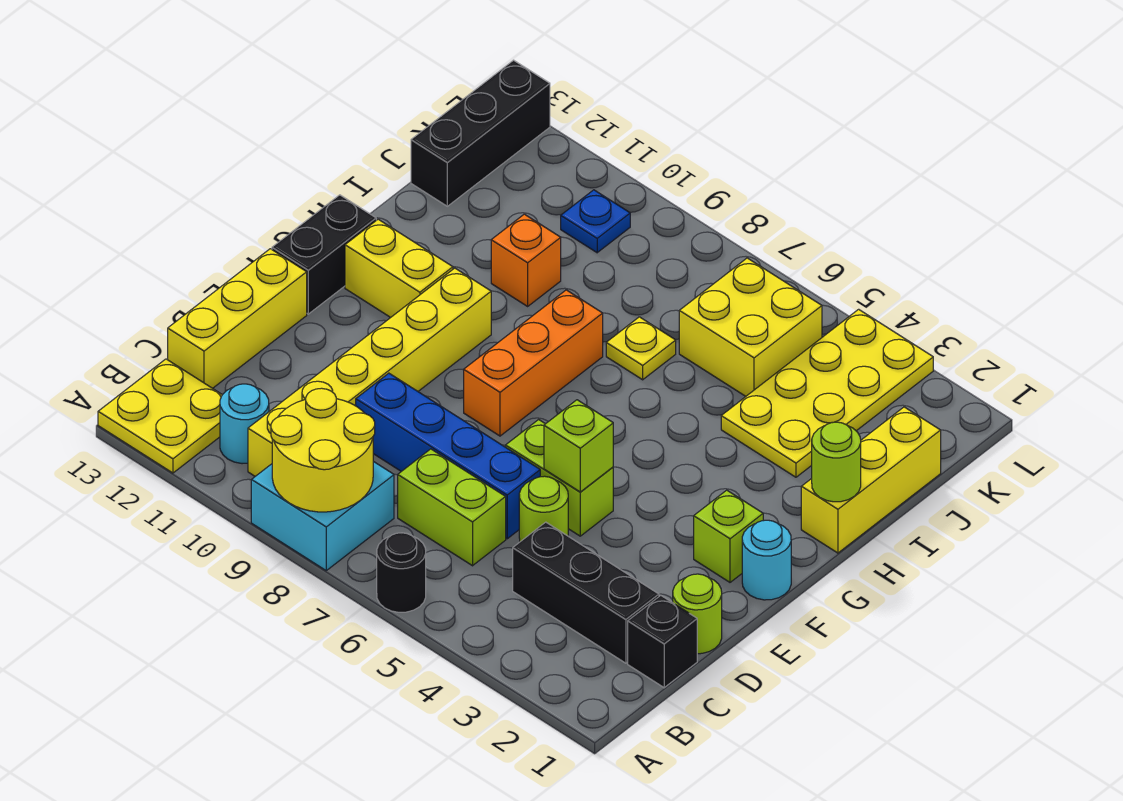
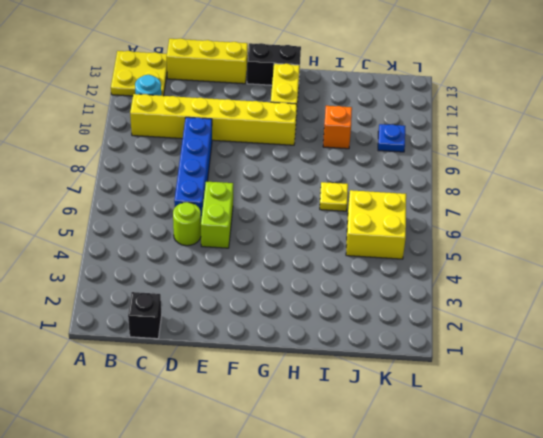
none -> black round brick A6 level 1
none -> cyan brick A8:B9 level 1
none -> black brick C2:C4 level 1

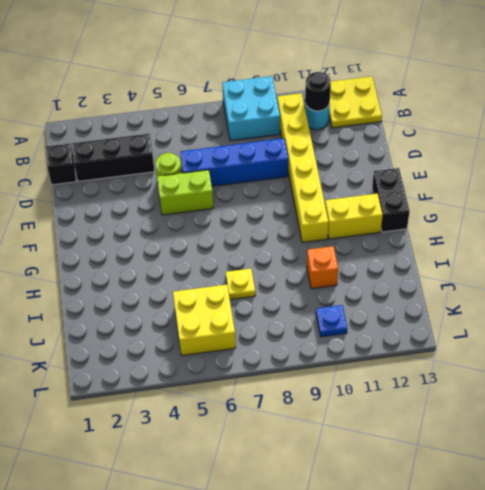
black round brick B11 level 2 -> black round brick A6 level 1
none -> lime brick C6:C7 level 1
none -> yellow brick C13:E13 level 1
none -> lime round brick D1 level 1

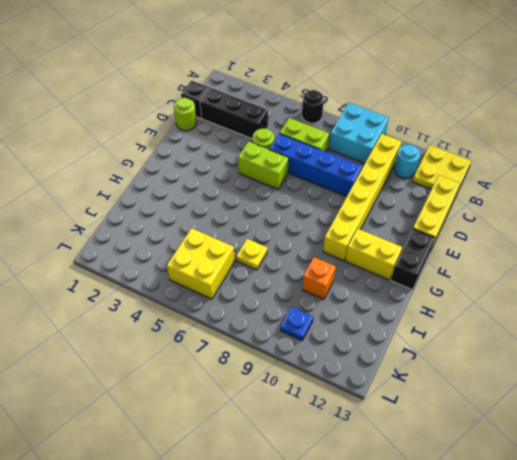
none -> cyan round brick F1 level 1
none -> lime brick F2 level 1
none -> orange brick F8:H8 level 1

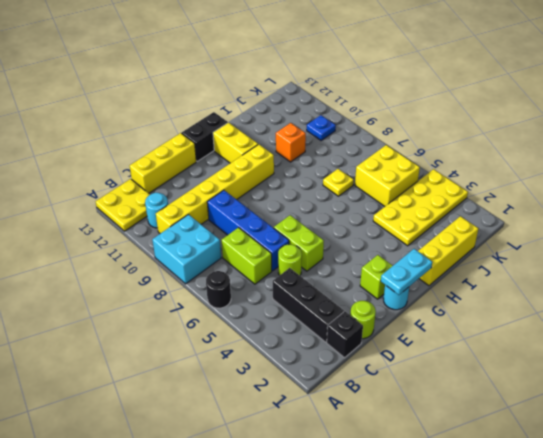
cyan plate F1:G1 level 2 -> none
none -> orange brick F8:H8 level 1
none -> black brick J13:L13 level 1
none -> yellow round brick A8:B9 level 2

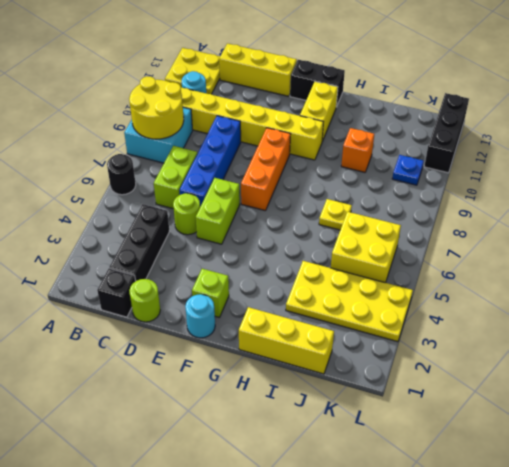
orange brick F7:F9 level 1 -> orange brick F8:H8 level 1
black brick L11:L13 level 1 -> black brick J13:L13 level 1
none -> lime brick E5 level 2
none -> lime round brick H1 level 2

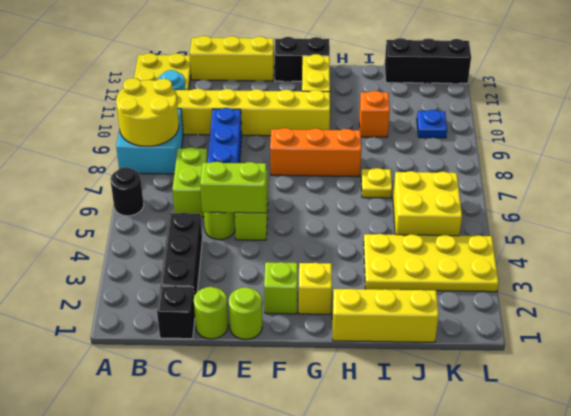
lime brick D5:E5 level 2 -> lime brick E5 level 2
lime round brick E1 level 1 -> lime round brick H1 level 2
yellow brick G2 level 1 -> none
none -> cyan round brick F1 level 1

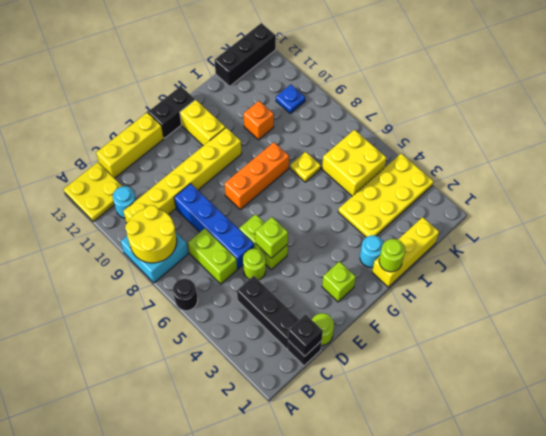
black brick C1 level 2 -> none
cyan round brick H2 level 1 -> cyan round brick F1 level 1

